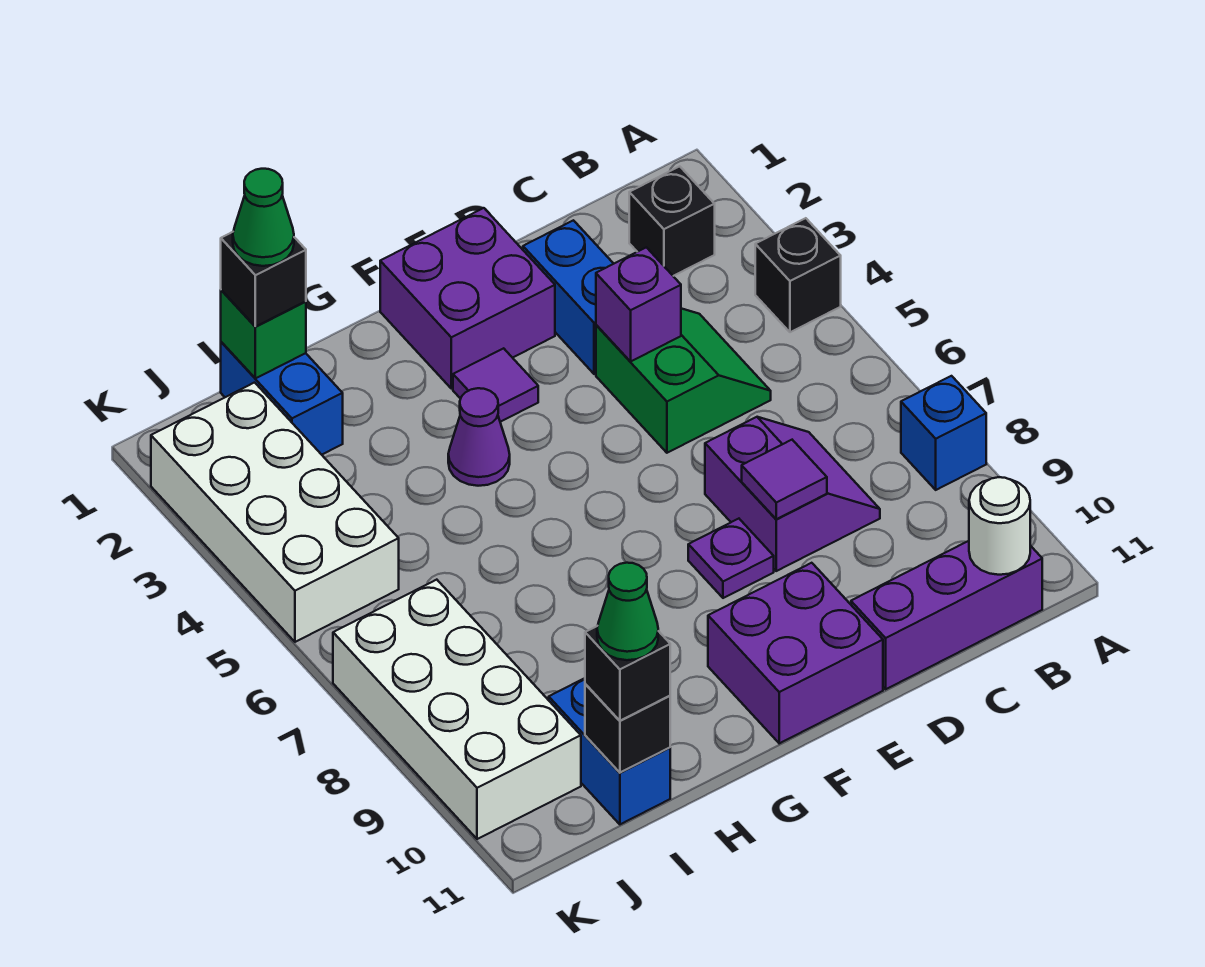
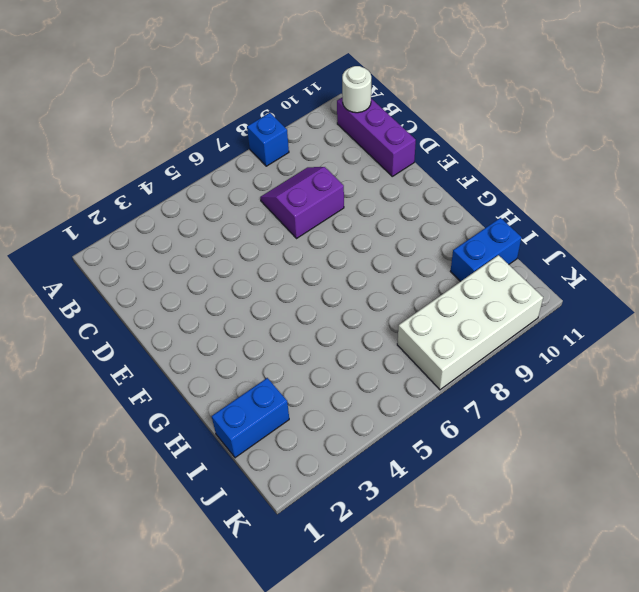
none -> black brick A4 level 1
none -> black brick B2 level 1
none -> green slope C4:D5 level 1 top D

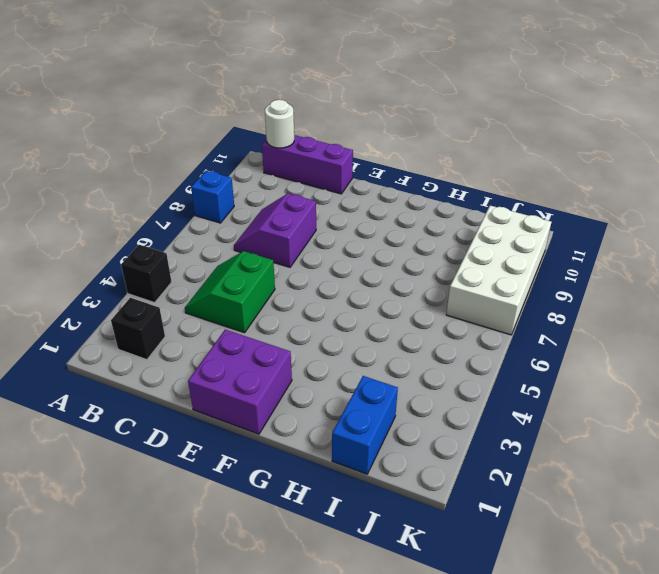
none -> blue brick D2:D3 level 1
none -> purple plate E8 level 1
none -> purple brick E10:F11 level 1

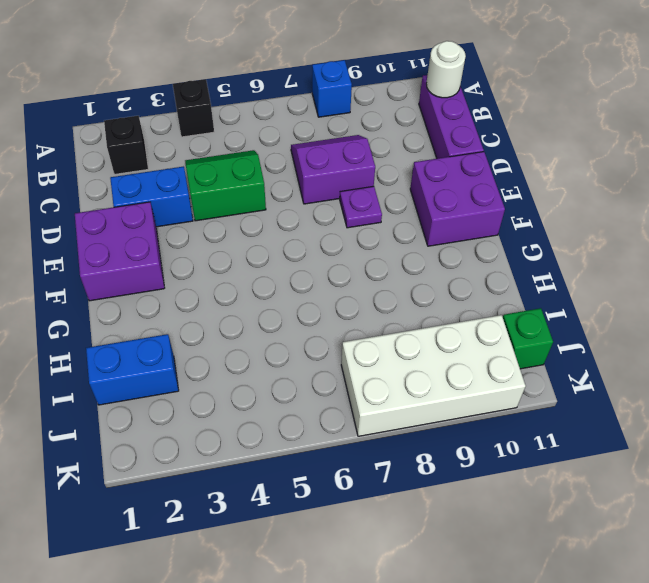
green brick J11 level 1 -> green brick I1 level 2
none -> purple tile F3 level 1
none -> purple cone G4 level 1
none -> blue brick I10:I11 level 1

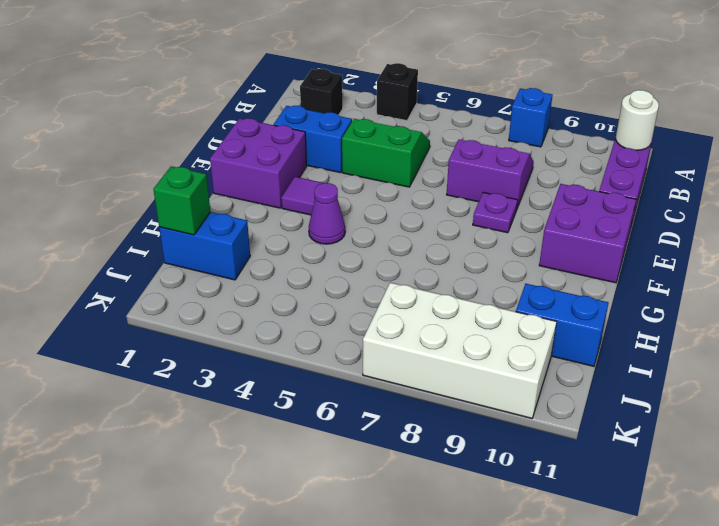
none -> white brick J2:K5 level 1
none -> purple brick D4 level 2
none -> purple tile D8 level 2

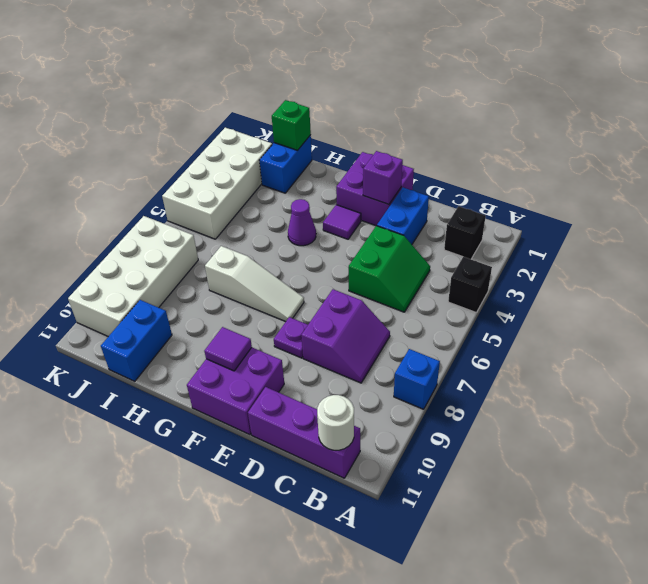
purple brick E2 level 2 -> purple brick D4 level 2
white slope F7:H7 level 1 top H -> none
purple tile F10 level 2 -> purple tile D8 level 2
none -> black brick I11 level 2
none -> black brick I1 level 3
none -> black brick I11 level 3

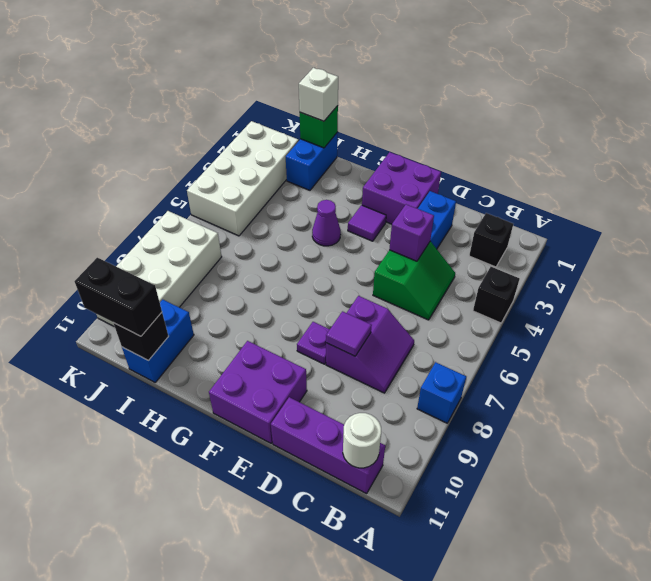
white brick I1 level 3 -> black brick I1 level 3
black brick I11:J11 level 3 -> black brick I11 level 3
none -> green cone I1 level 4
none -> green cone I11 level 4

